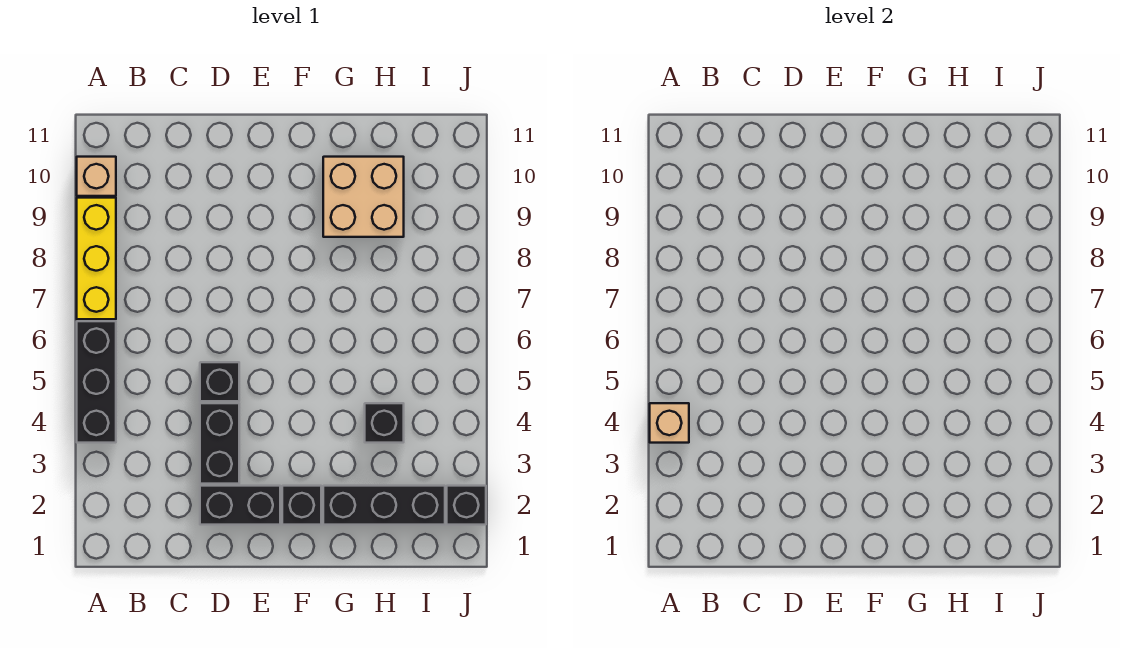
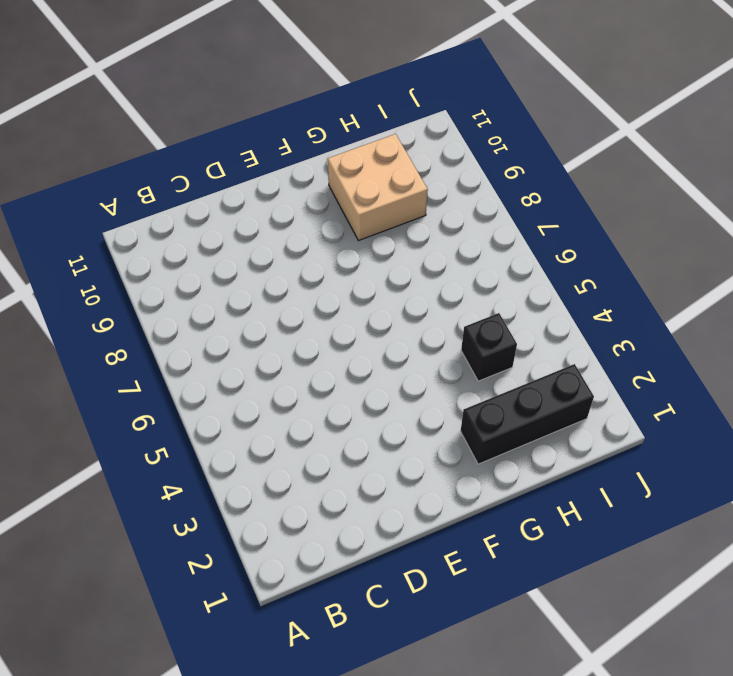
none -> black brick A4:A6 level 1
none -> yellow brick A7:A9 level 1
none -> tan brick A10 level 1

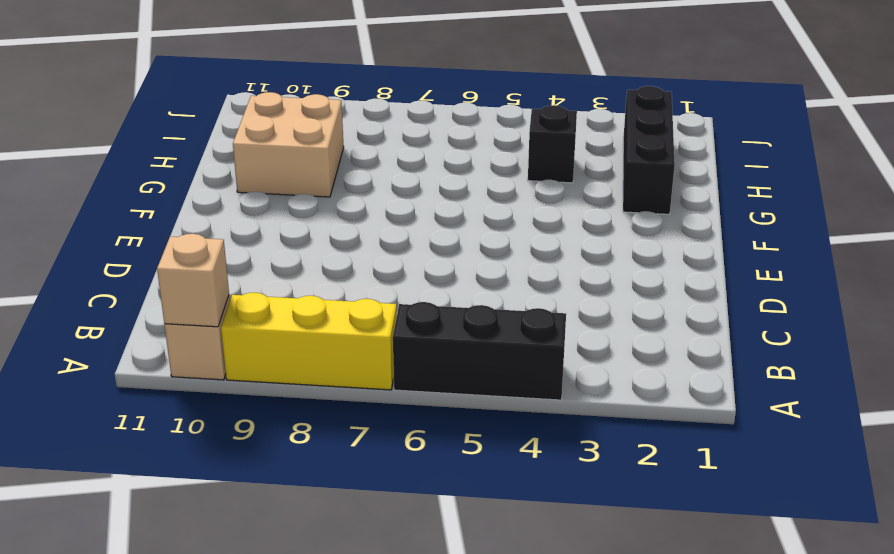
tan brick A10 level 2 -> tan brick A4 level 2
none -> black brick D2:E2 level 1
none -> black brick D3:D4 level 1
none -> black brick D5 level 1

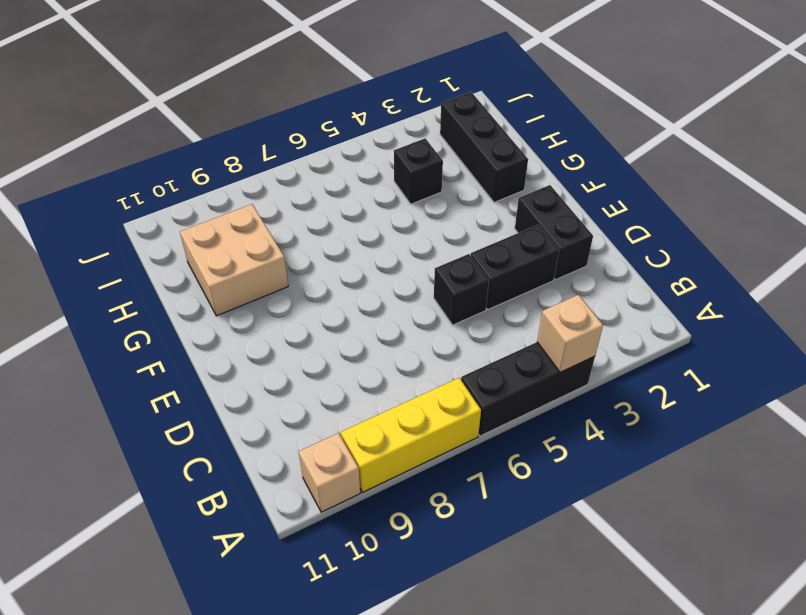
none -> black brick F2 level 1
none -> black brick J2 level 1

